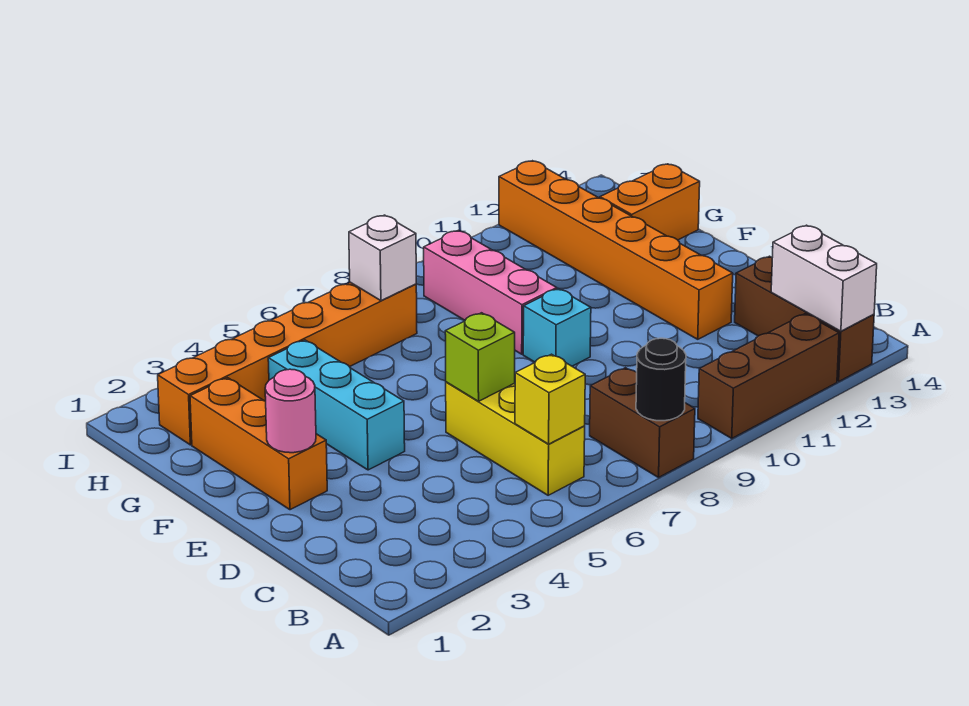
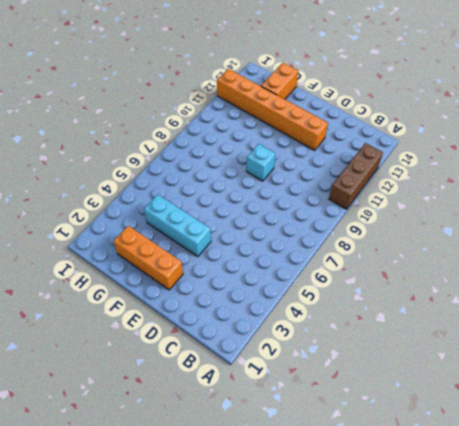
none -> brown brick A8:B8 level 1
none -> brown brick A13:C13 level 1
none -> yellow brick B6:D6 level 1

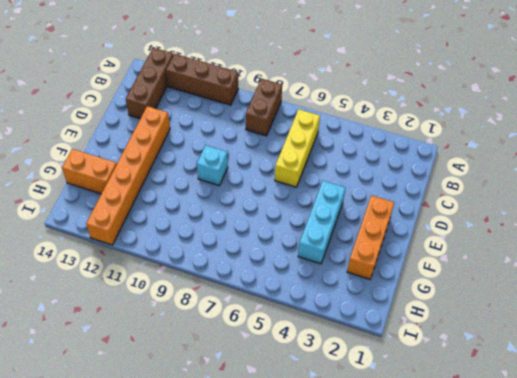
none -> pink brick F9:H9 level 1
none -> orange brick H2:H7 level 1
none -> black round brick A8 level 2

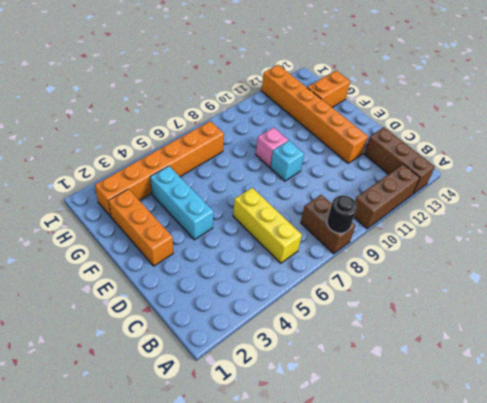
pink brick F9 level 1 -> pink brick F9:H9 level 1
none -> white brick A13:B13 level 2
none -> yellow brick B6 level 2
none -> lime brick D6 level 2

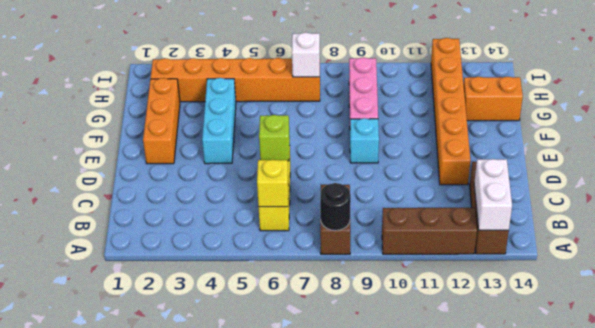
none -> pink round brick E2 level 2

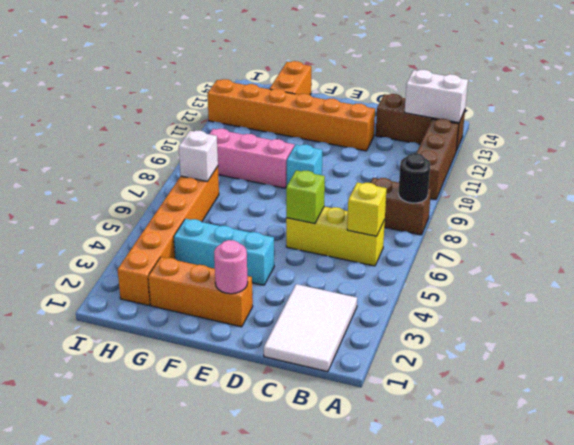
white tile B1:C3 level 1 -> none

